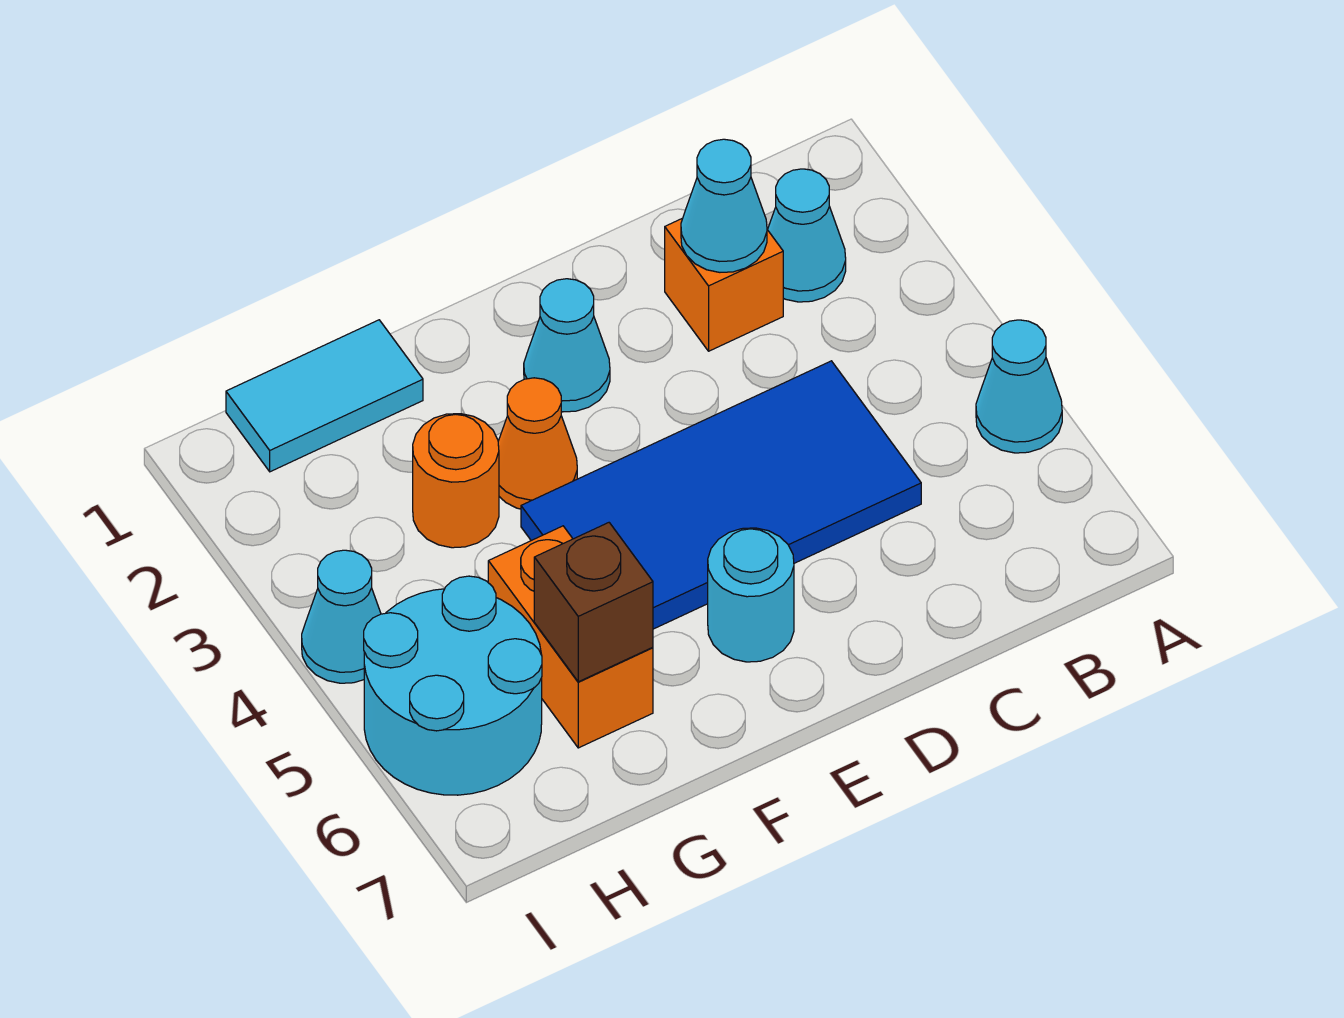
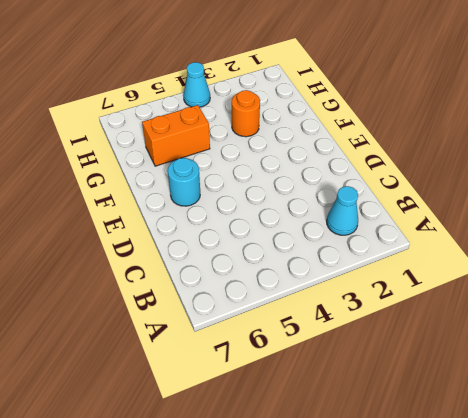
none -> cyan cone A5 level 1
none -> orange brick C2 level 1
none -> blue tile C4:F5 level 1

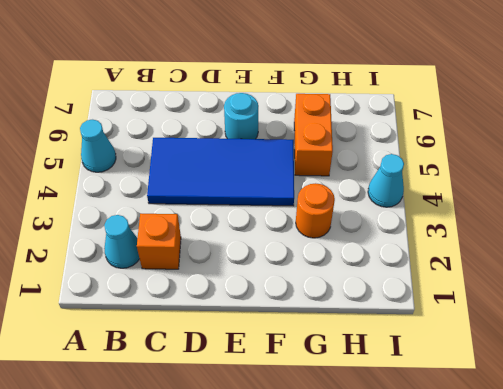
none -> cyan cone E2 level 1
none -> orange cone F3 level 1
none -> cyan tile G1:H1 level 1

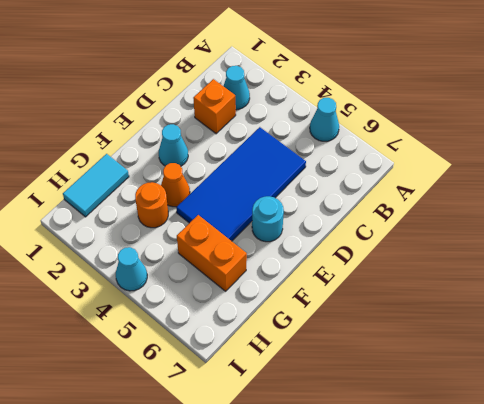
none -> cyan round brick H5:I6 level 1
none -> cyan cone C2 level 2
none -> brown brick G6 level 2

